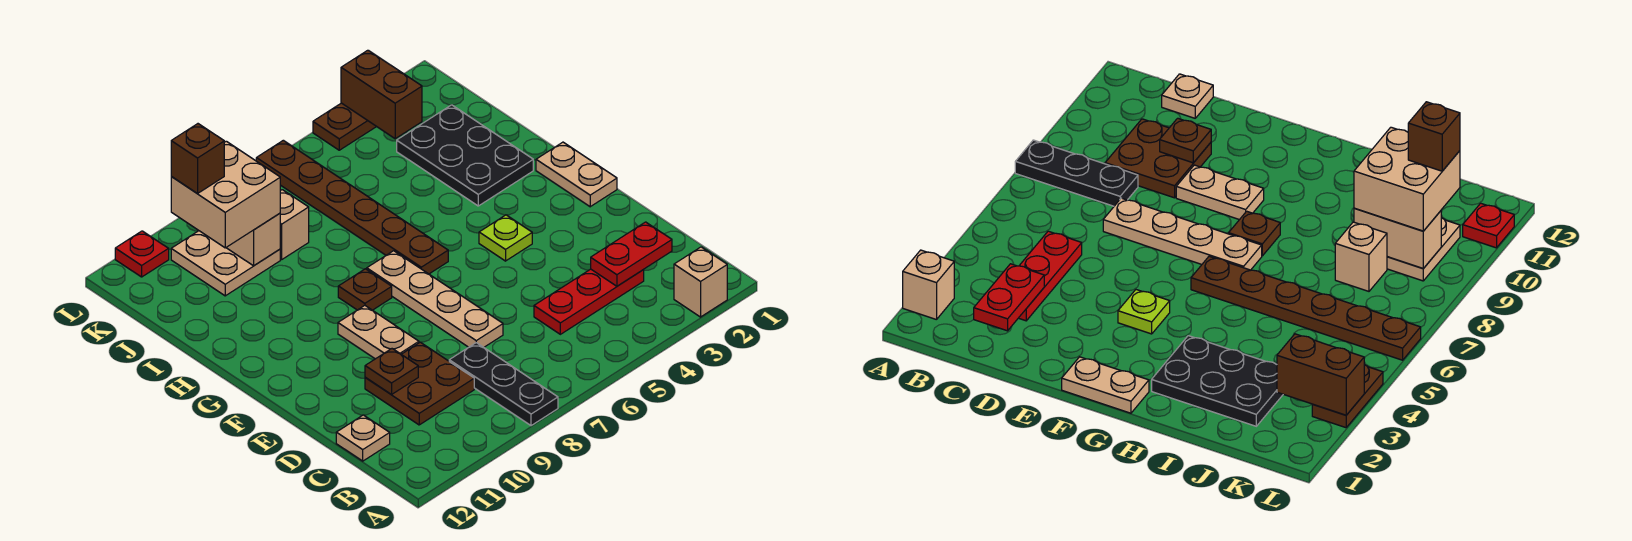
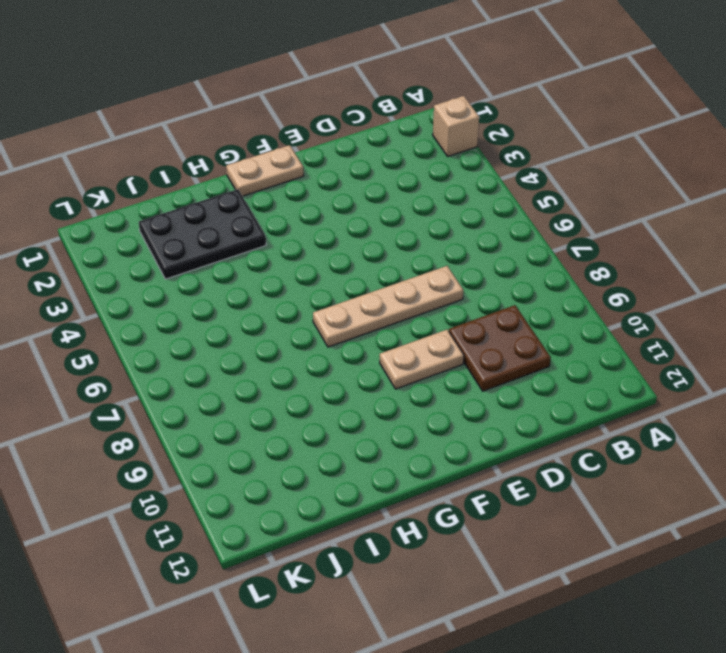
none -> black plate A8:C8 level 1
none -> red plate C3:C5 level 1
none -> tan plate C12 level 1

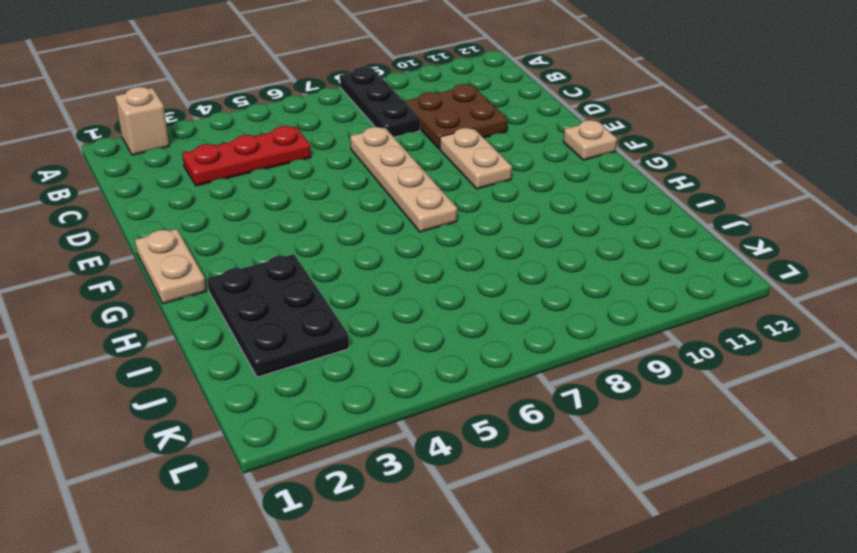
tan plate F12 level 1 -> tan plate C12 level 1
none -> lime plate F4 level 1
none -> brown plate G6:L6 level 1
none -> brown plate G8 level 1

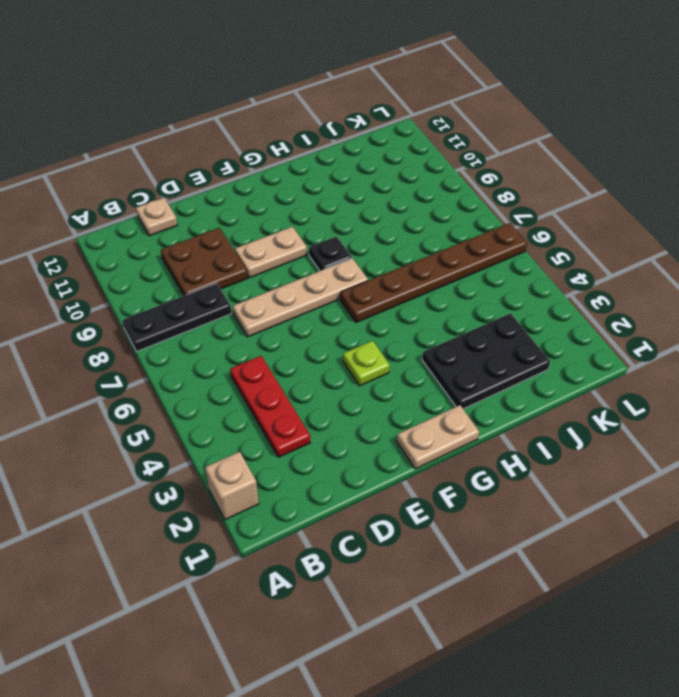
black plate G8 level 1 -> brown plate G8 level 1
none -> tan brick J8 level 1
none -> tan plate J9:K10 level 1
none -> brown plate L3:L4 level 1

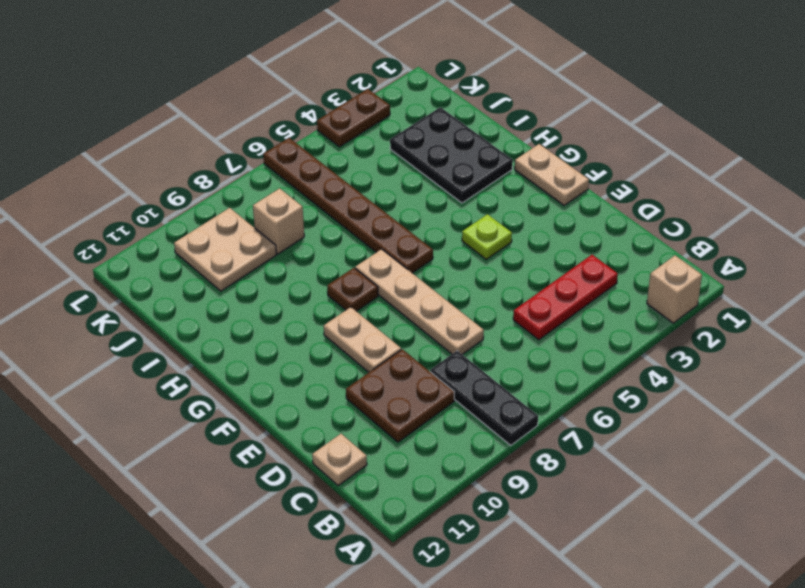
none -> red plate L11 level 1
none -> red plate C2:C3 level 2
none -> brown plate D10 level 2

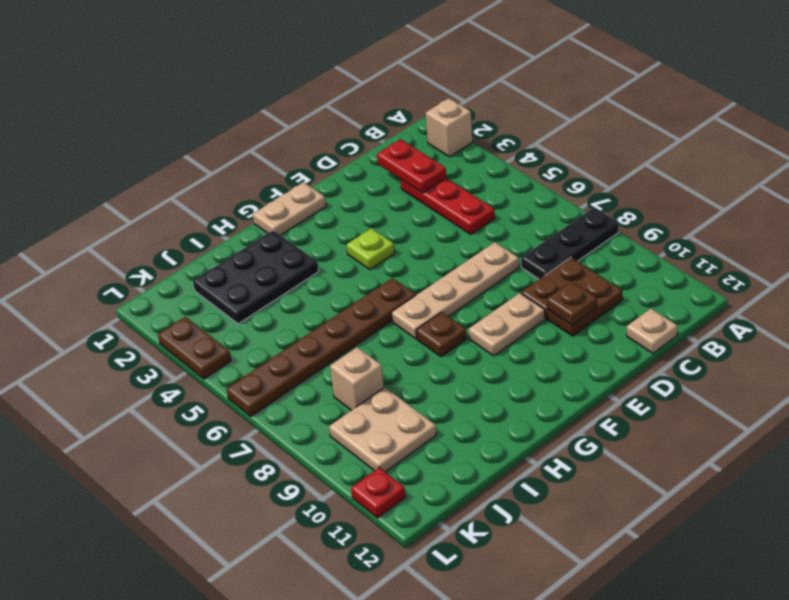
none -> tan brick J9:K9 level 2
none -> brown brick K3:L3 level 2
none -> tan brick J9:K10 level 3

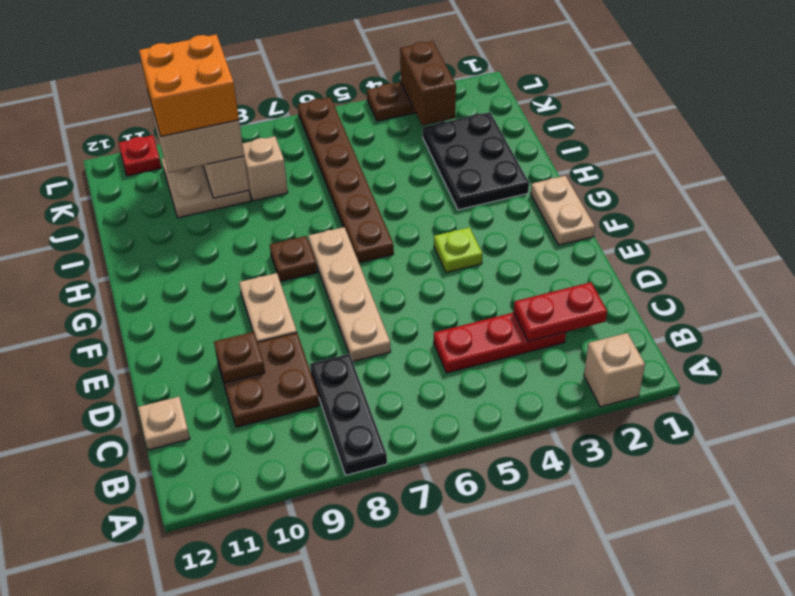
orange brick J9:K10 level 4 -> brown brick K10 level 4

